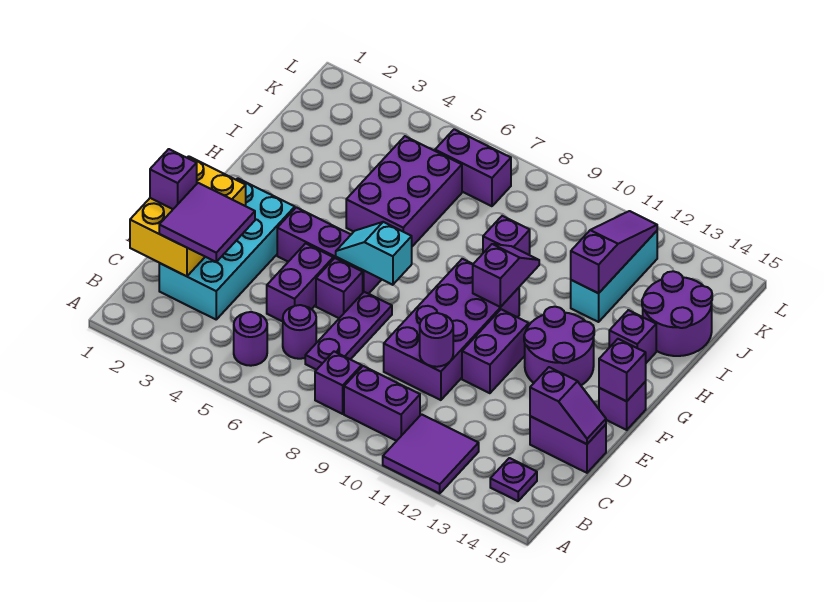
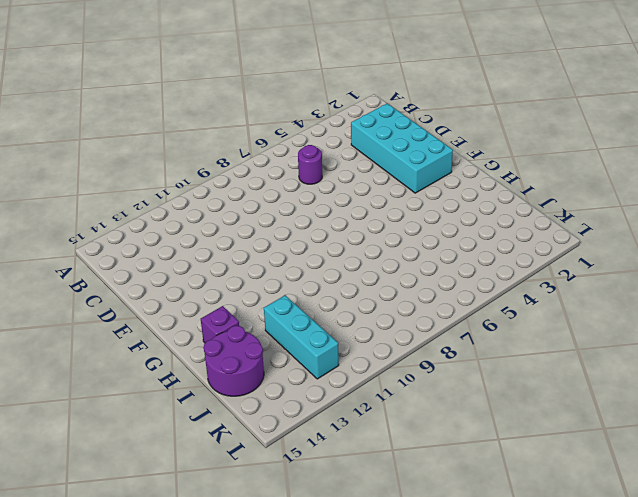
none -> purple tile A11:B12 level 1
none -> purple round brick B5 level 1
none -> purple brick B8 level 1
none -> purple brick B9:B10 level 1

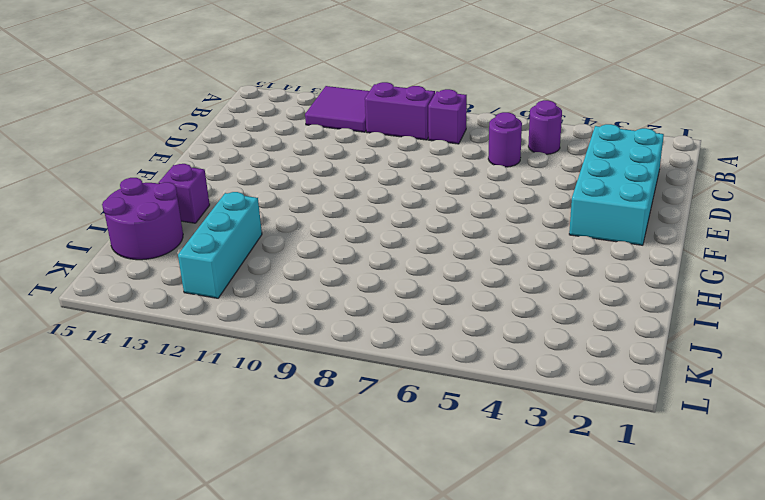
none -> purple plate B14 level 1
none -> purple plate C7:E7 level 1
none -> purple brick D5:E5 level 1
none -> purple brick D9:G10 level 1

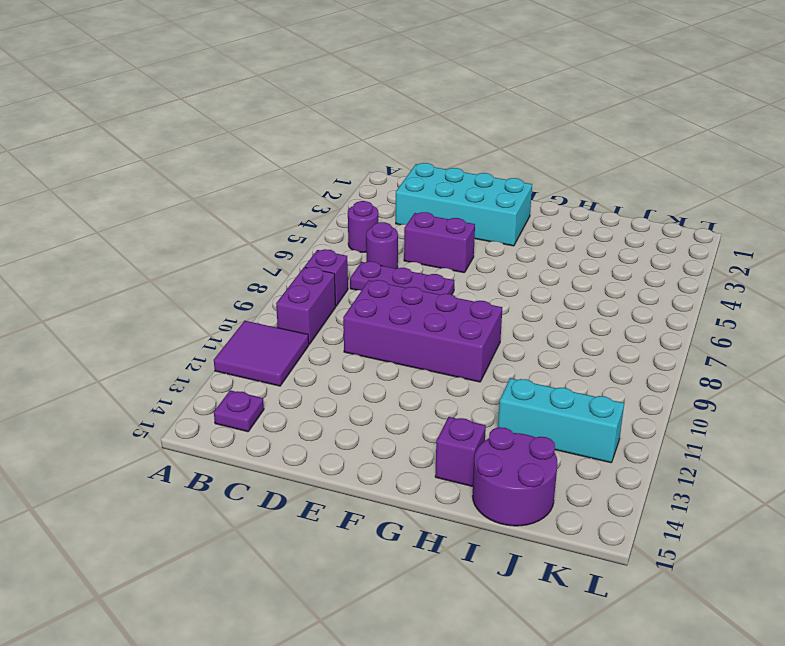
none -> purple brick D14:D15 level 1
none -> purple brick E6 level 1
none -> purple brick E11:F11 level 1
none -> purple brick F4:F6 level 1

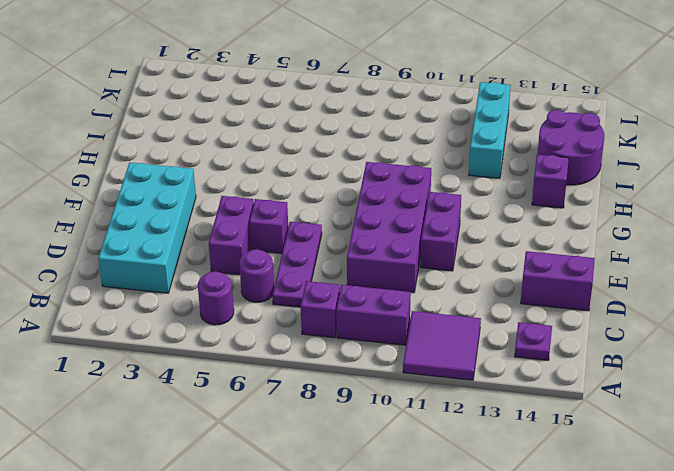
none -> purple brick F4:F6 level 1
none -> purple round brick F12:G13 level 1
none -> purple brick F15 level 1
none -> purple brick H5:J6 level 1

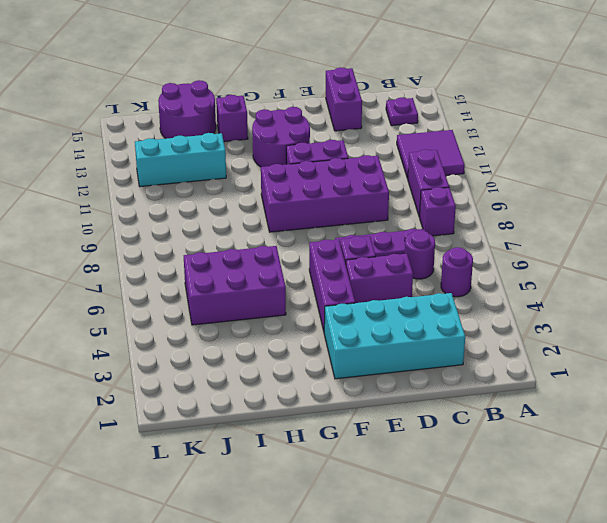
none -> purple brick F15 level 1
none -> purple brick I9 level 1
none -> purple brick K6:K7 level 1
none -> yellow brick C1:E2 level 2

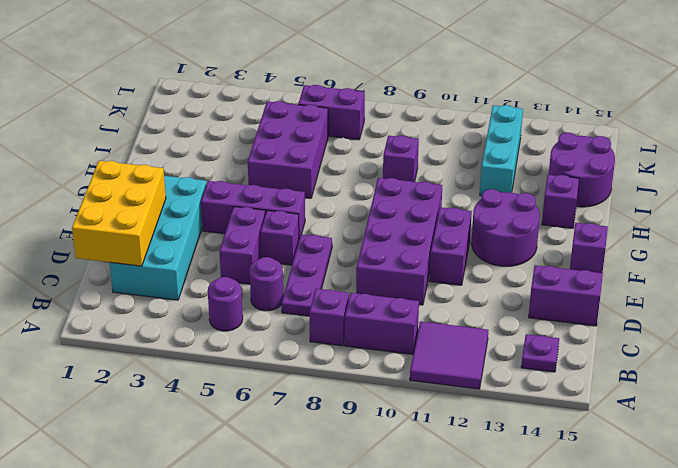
none -> purple round brick D10 level 2
none -> purple slope D14:D15 level 2 top 14
none -> cyan slope F6:F7 level 2 top 7
none -> purple brick F15 level 2

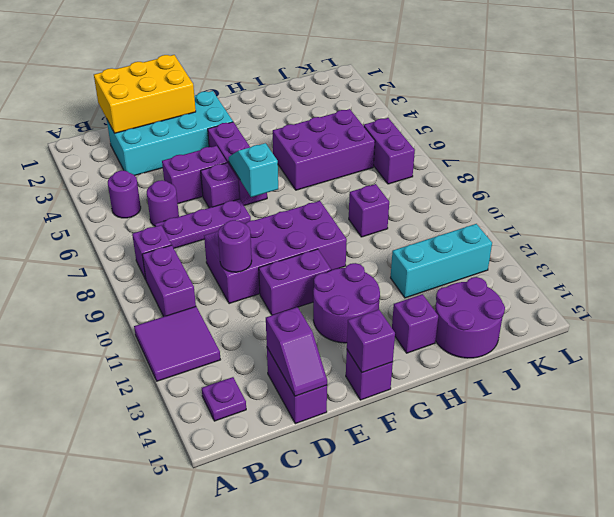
none -> purple slope G10:H10 level 2 top G
none -> purple slope I12:K12 level 2 top I
none -> purple tile C2:D3 level 3
none -> purple brick D1 level 3

